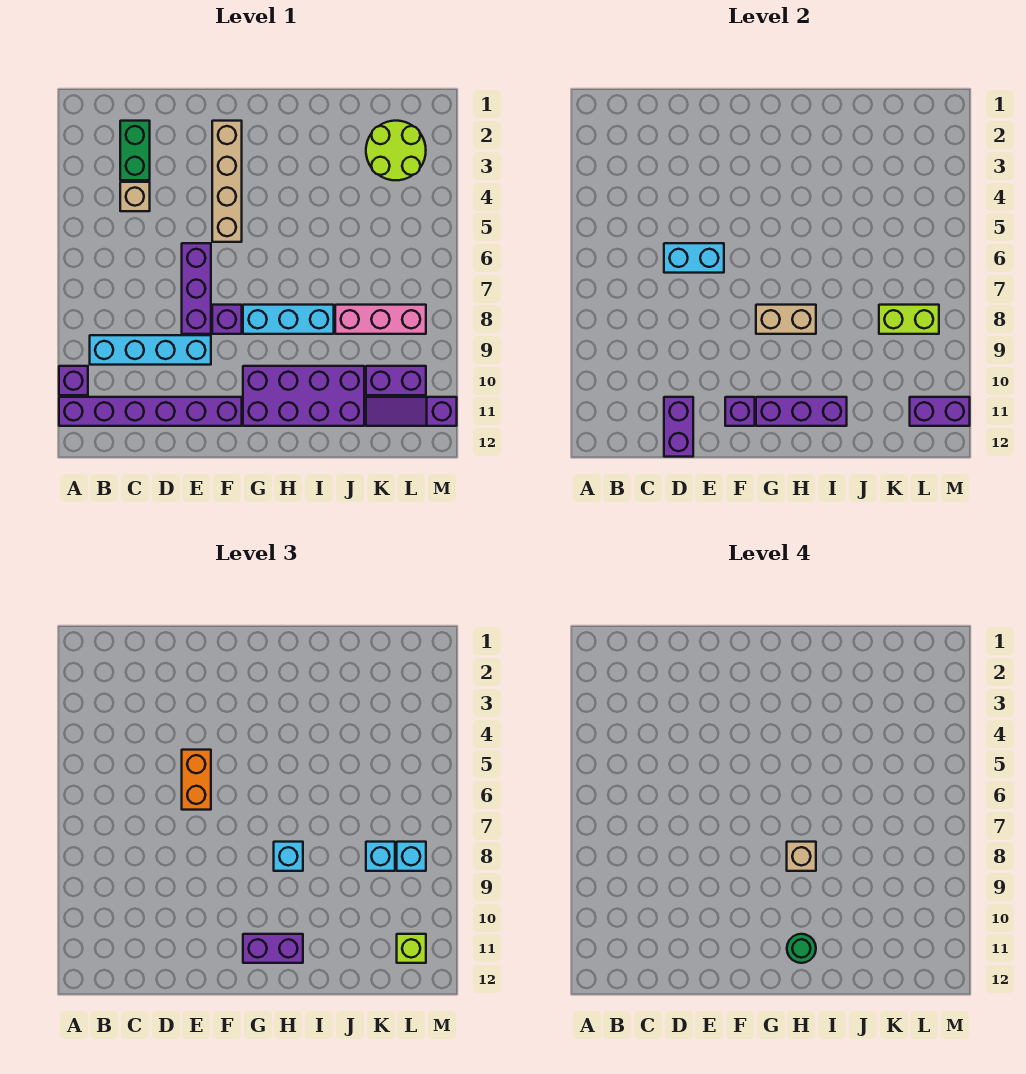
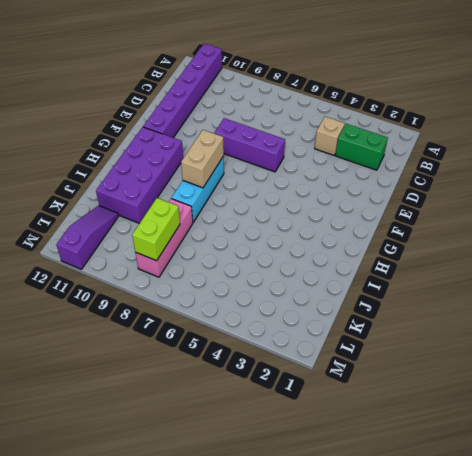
none -> purple brick A10 level 1
none -> cyan brick B9:E9 level 1
none -> tan brick F2:F5 level 1

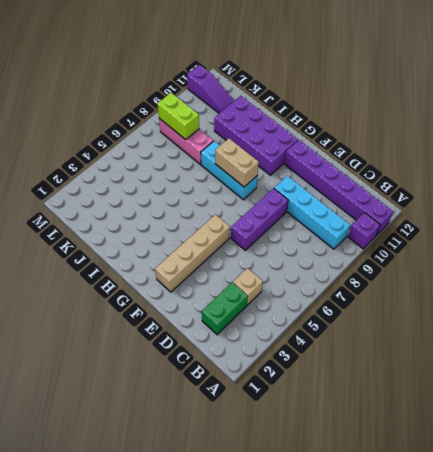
none -> purple brick F8 level 1
none -> lime round brick K2:L3 level 1
none -> purple brick K10:L10 level 1

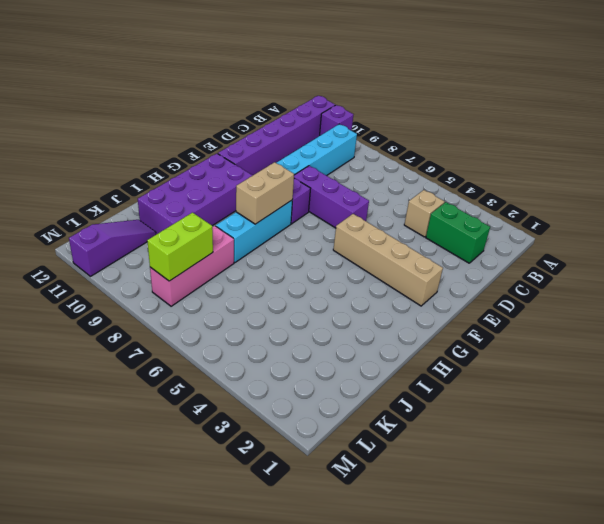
none -> lime round brick K2:L3 level 1
none -> purple brick K10:L10 level 1
none -> cyan brick D6:E6 level 2

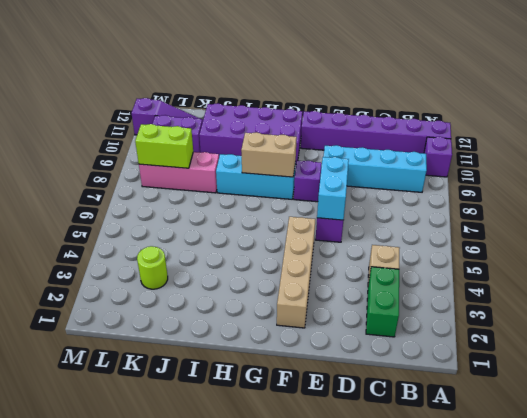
cyan brick E6:E7 level 2 -> cyan brick D6:E6 level 2
lime round brick K3 level 1 -> lime round brick K2:L3 level 1
none -> purple brick D11:D12 level 2
none -> purple brick F11 level 2
none -> purple brick G11:I11 level 2

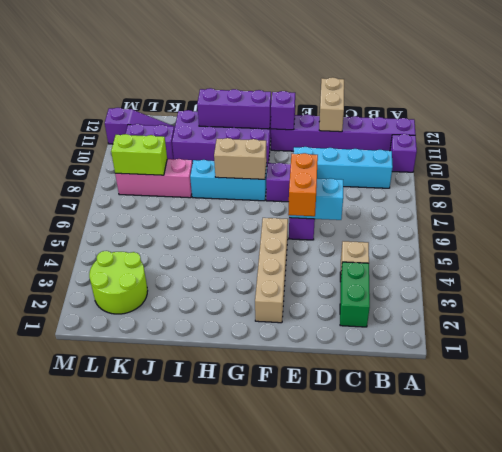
tan brick D11:D12 level 2 -> purple brick D11:D12 level 2
none -> purple brick L11:M11 level 2
none -> purple brick G11:H11 level 3
none -> cyan brick H8 level 3

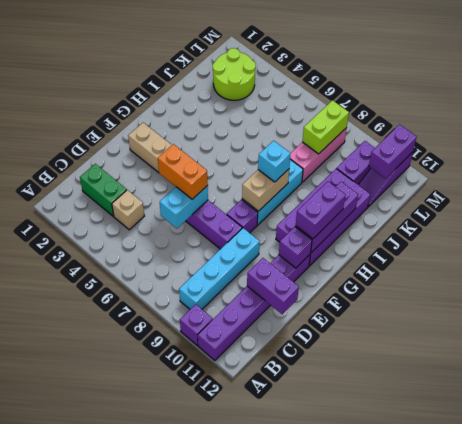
none -> cyan brick K8 level 3
none -> cyan brick L8 level 3
none -> lime brick L11 level 3

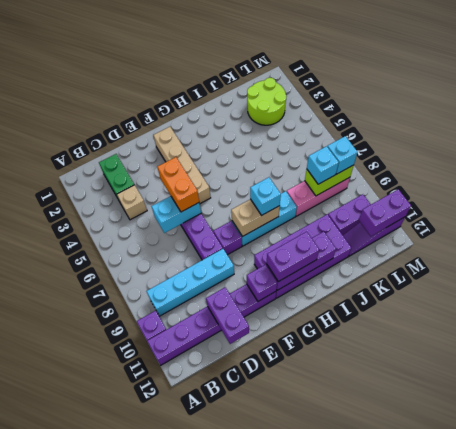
none -> lime brick L11 level 3
none -> tan brick H8 level 4
none -> green round brick H11 level 4

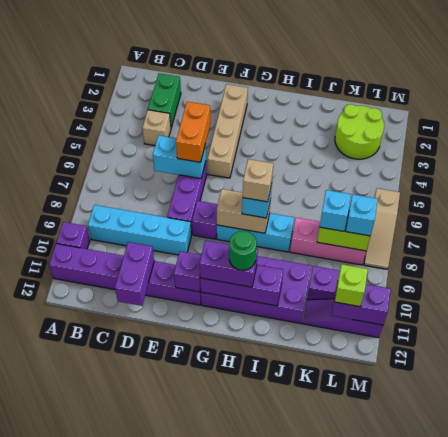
tan slope M6:M8 level 1 top 6 -> none

